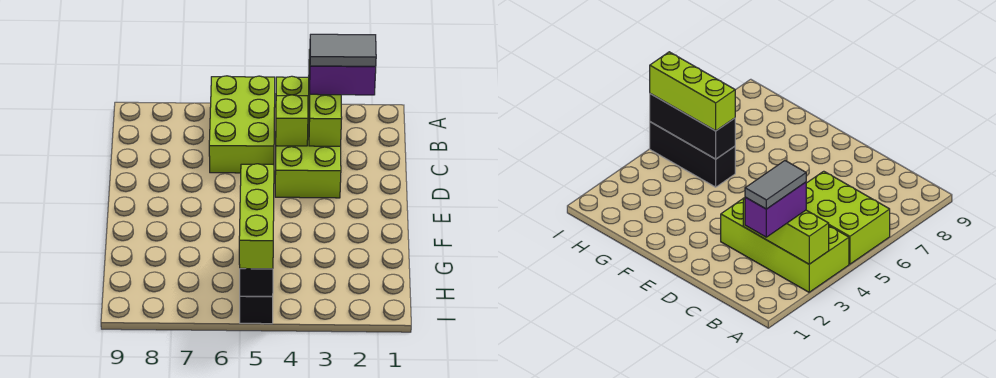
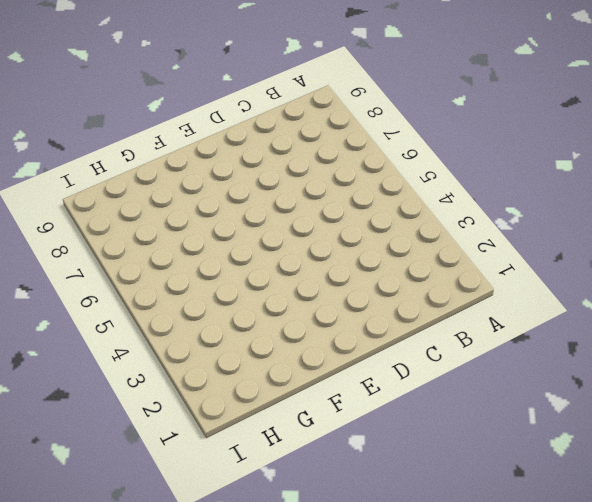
none -> lime brick A3:D4 level 1
none -> lime brick A5:C6 level 1

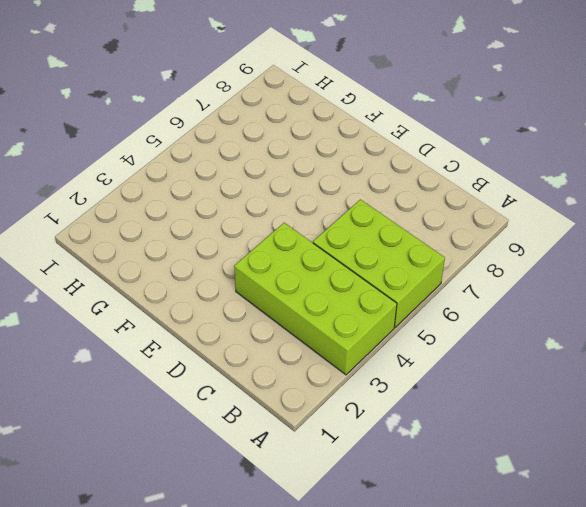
none -> black brick G5:I5 level 1
none -> lime brick A3:C3 level 2

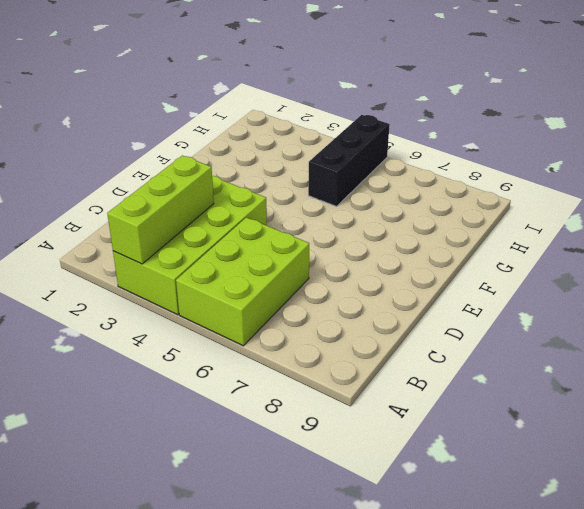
none -> lime brick C4 level 2
none -> black brick G5:I5 level 2

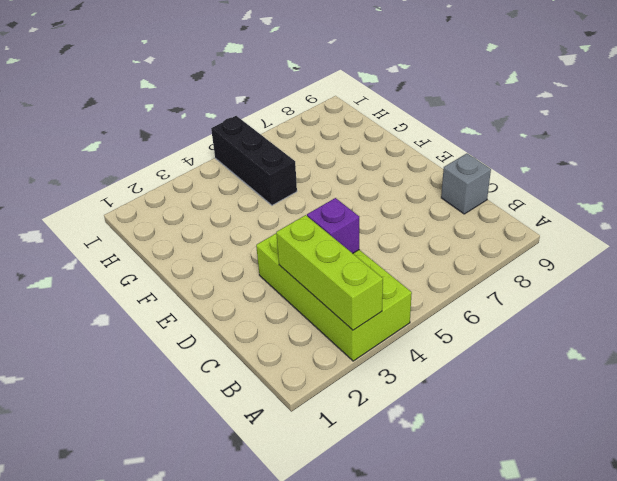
purple brick C4 level 2 -> lime brick C4 level 2
grey brick C9 level 1 -> none
none -> lime brick A5:C6 level 1
none -> black brick G5:I5 level 2

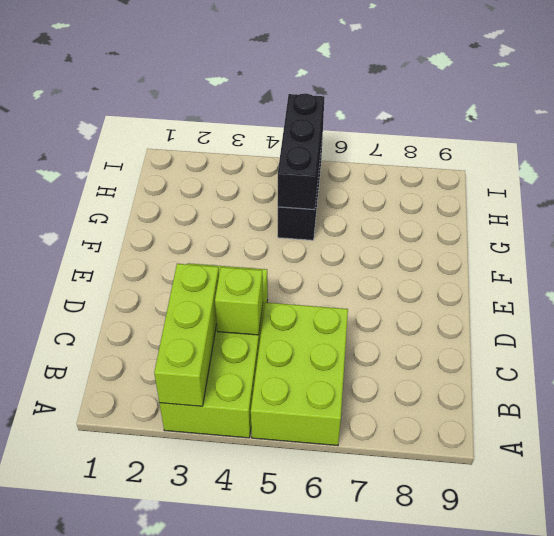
none -> purple brick B2:B3 level 3
none -> lime brick G5:I5 level 3

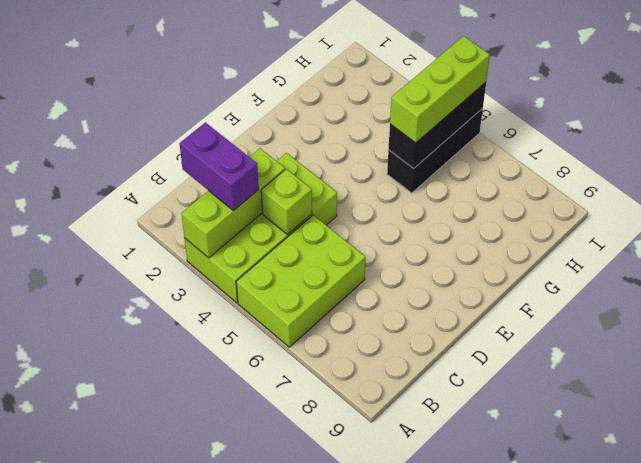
none -> grey tile B2:B3 level 4

